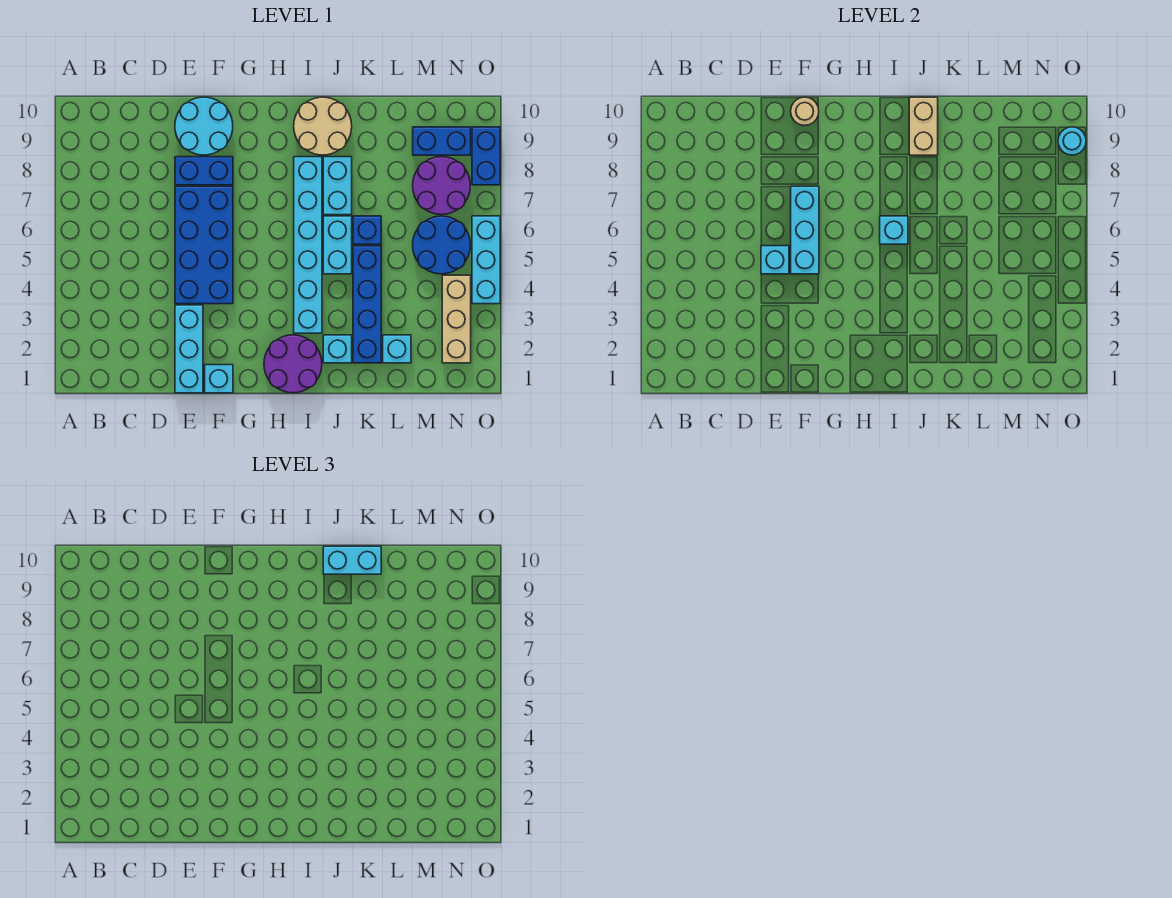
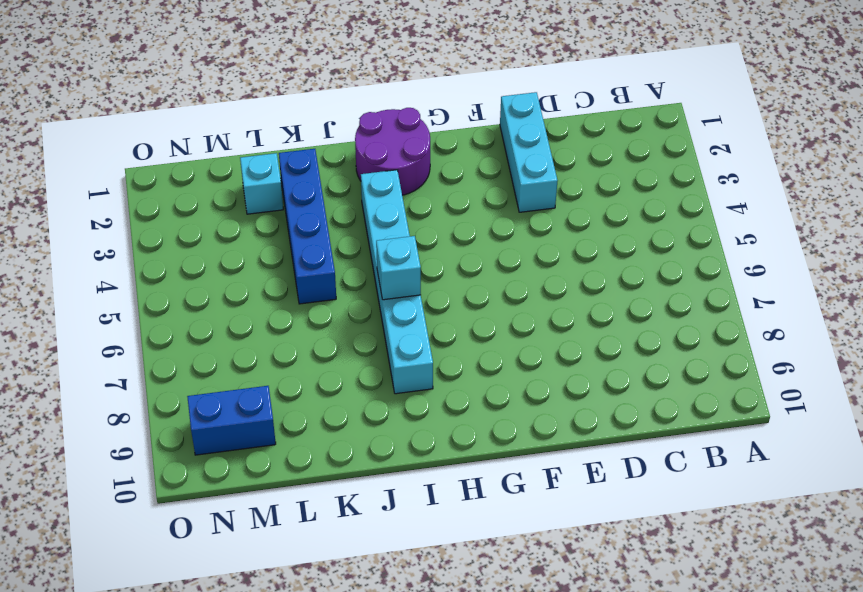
none -> blue brick E4:F7 level 1
none -> blue brick E8:F8 level 1
none -> cyan round brick E9:F10 level 1

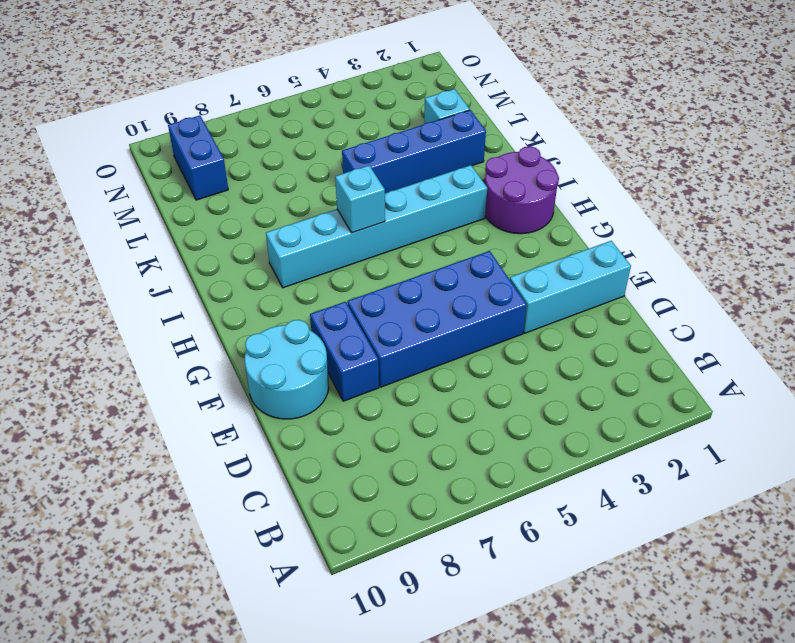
none -> cyan brick F1 level 1
none -> tan round brick I9:J10 level 1
none -> cyan brick J2 level 1

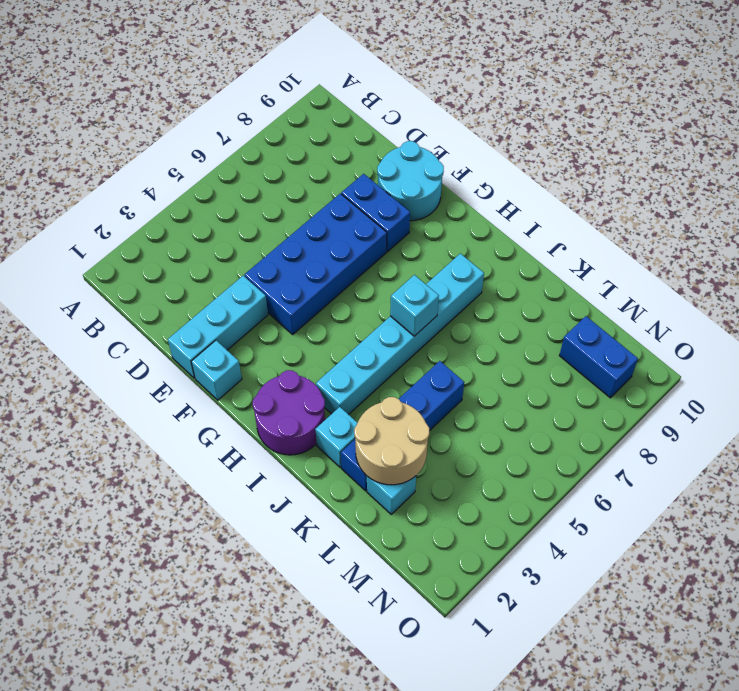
tan round brick K2:L3 level 2 -> tan round brick I9:J10 level 1
none -> cyan brick J5:J6 level 1
none -> cyan brick J7:J8 level 1
none -> blue brick K6 level 1

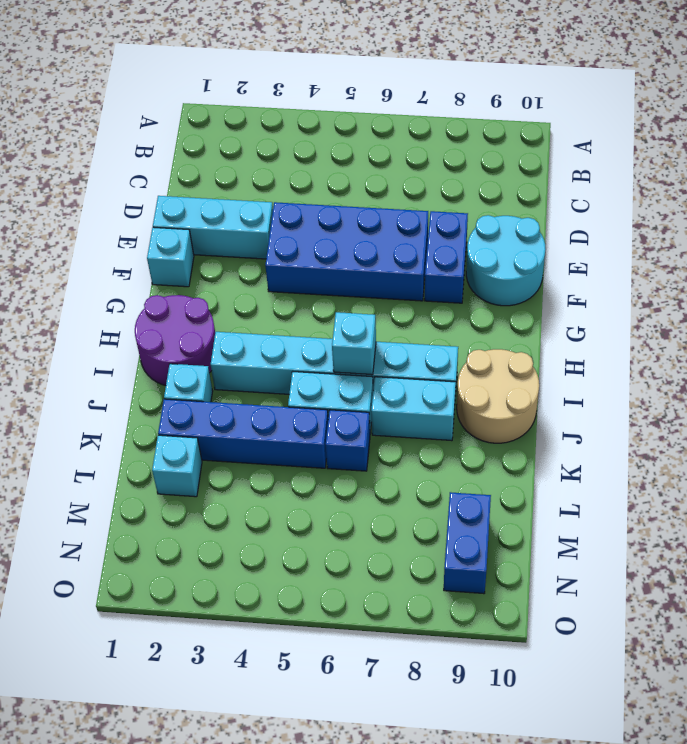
none -> blue round brick M5:N6 level 1
none -> purple round brick M7:N8 level 1
none -> tan brick N2:N4 level 1

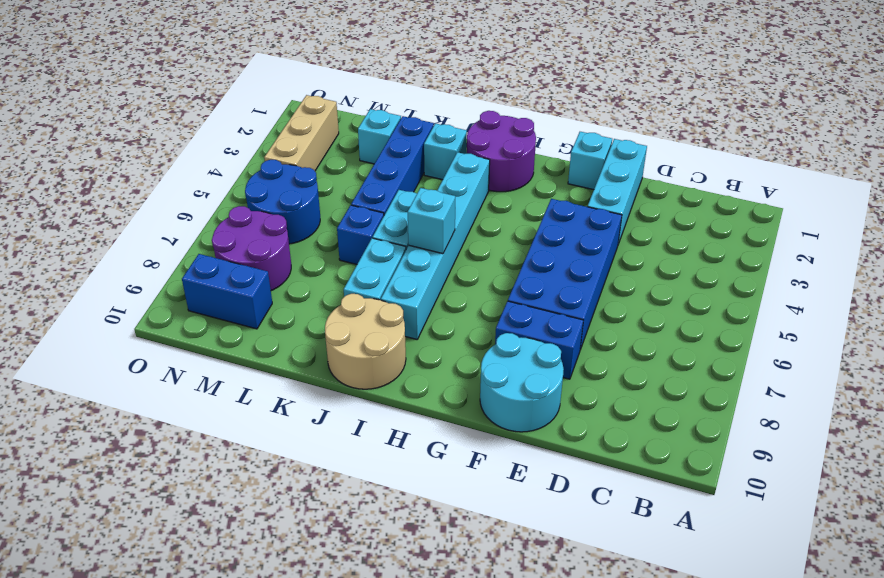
none -> cyan brick O4:O6 level 1
none -> blue brick O8:O9 level 1
none -> cyan brick E5 level 2

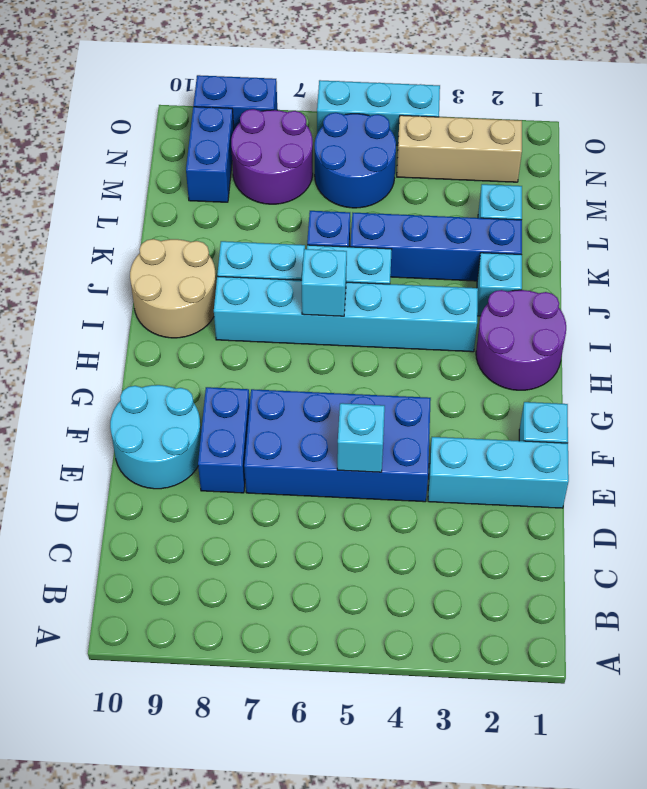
none -> cyan brick F5:F7 level 2
none -> tan round brick F10 level 2
none -> tan brick J9:J10 level 2

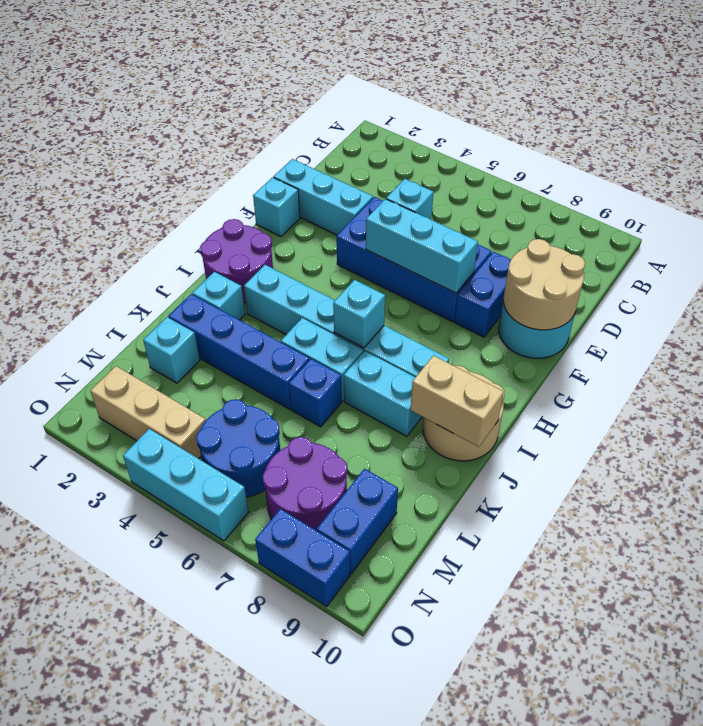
tan round brick E9:F10 level 2 -> tan round brick F10 level 2
none -> cyan round brick O9 level 2
none -> cyan brick J10:K10 level 3

